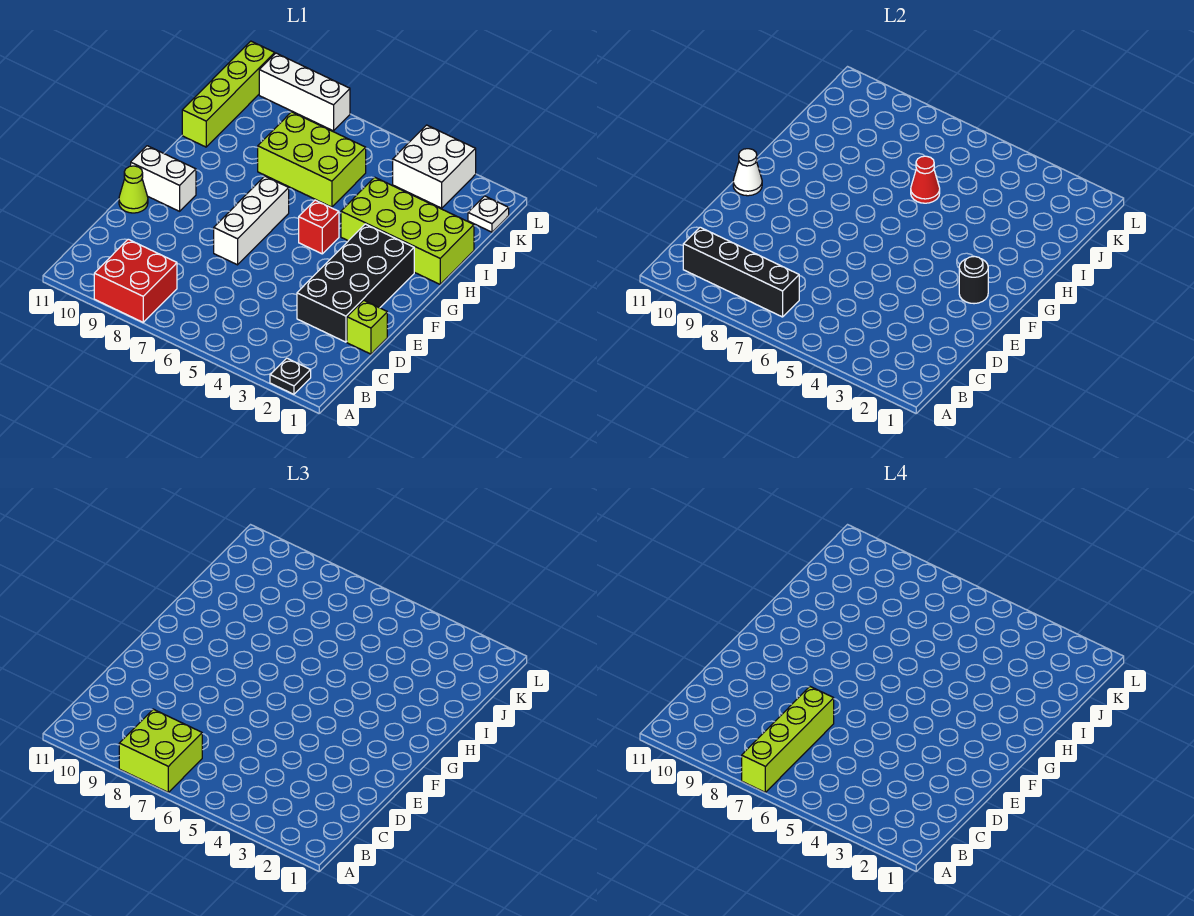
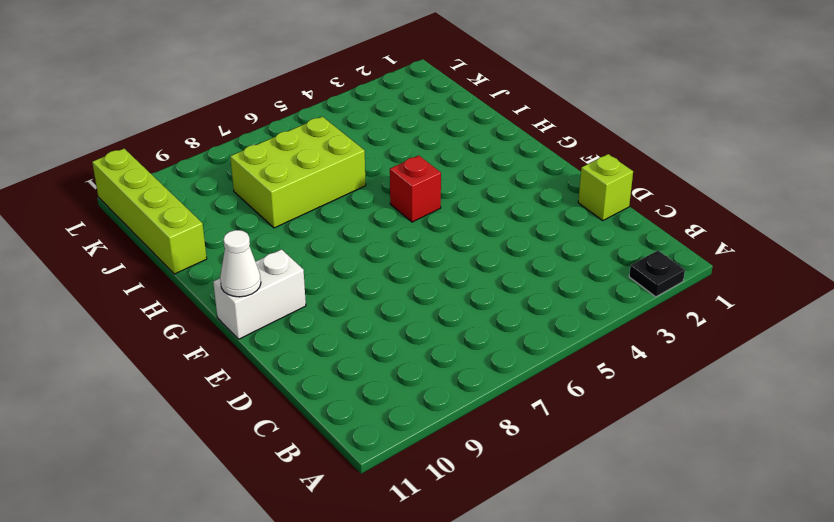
none -> red brick A8:B9 level 1
none -> black brick D2:G3 level 1
none -> white brick E7:G7 level 1

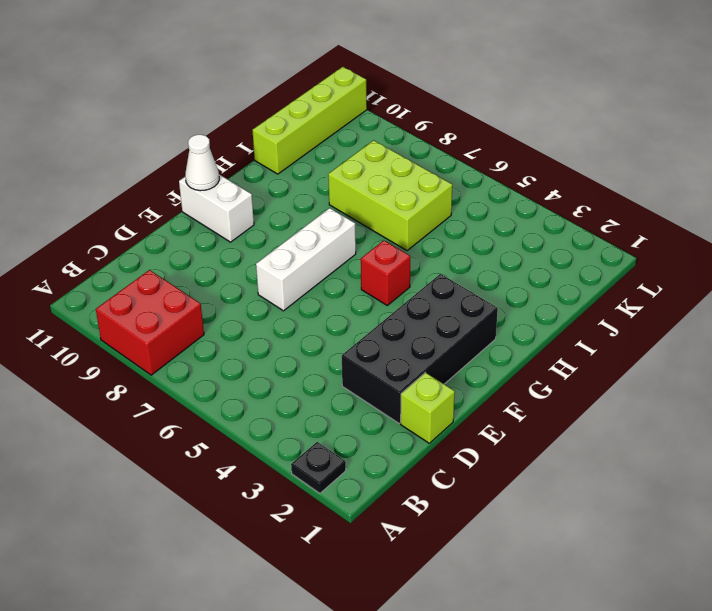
none -> lime cone E11 level 1
none -> lime brick H1:I4 level 1
none -> white plate K1 level 1

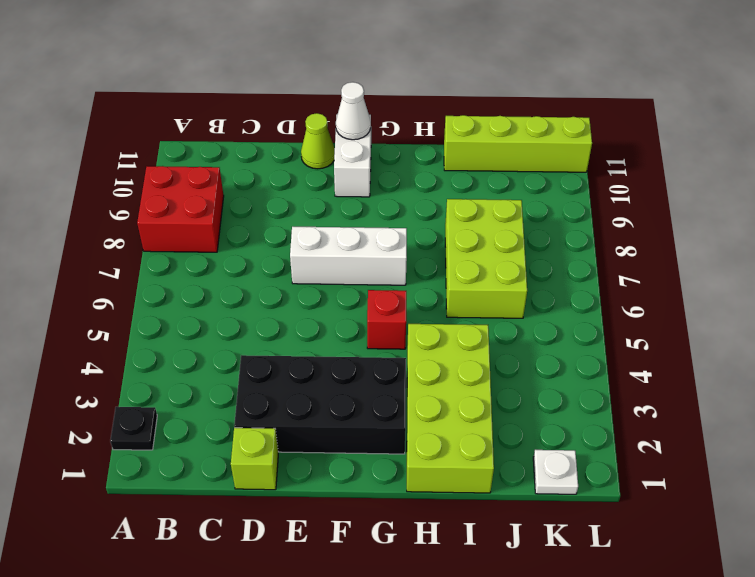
none -> white brick K3:L4 level 1
none -> white brick L8:L10 level 1
none -> black brick B7:B10 level 2

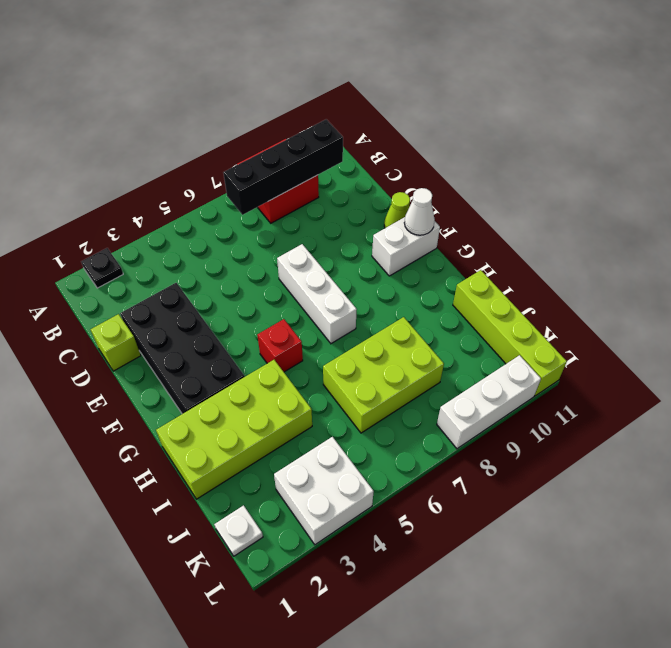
none -> black round brick F2 level 2
none -> red cone I6 level 2
none -> lime brick A7:B8 level 3

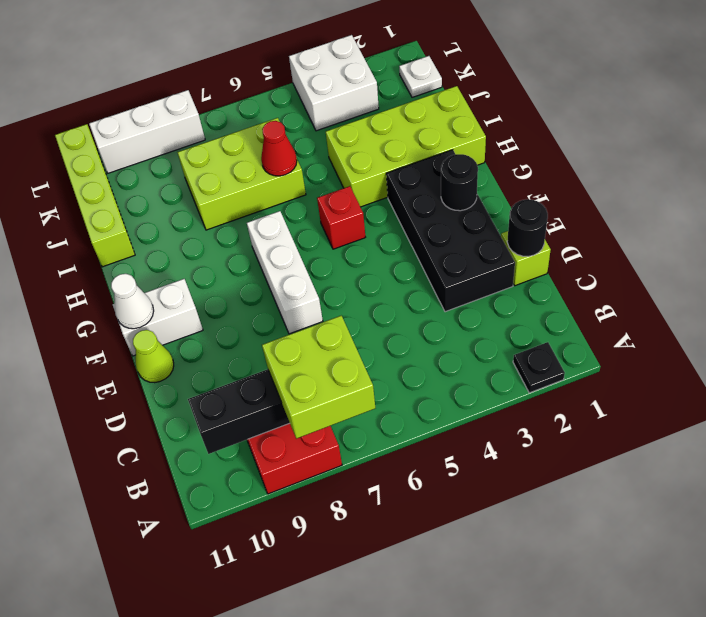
black round brick D1 level 2 -> none
none -> lime brick A7:D7 level 4

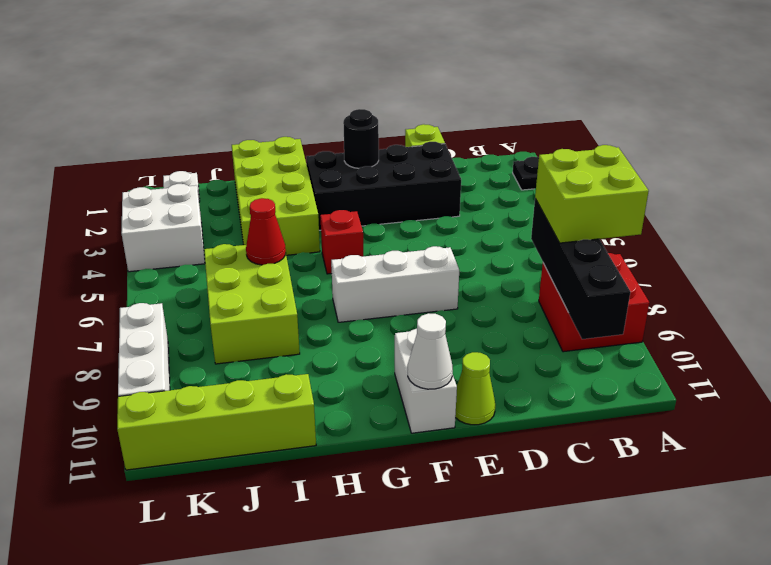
none -> lime brick A7:D7 level 4

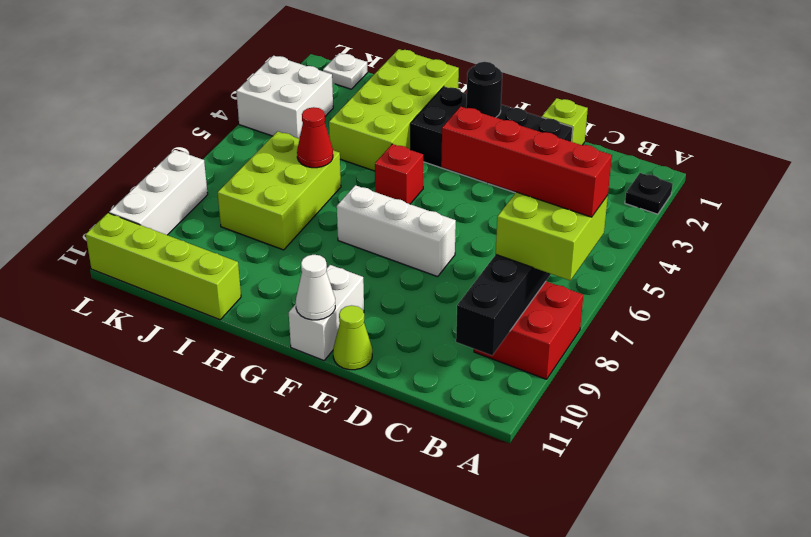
red brick A7:D7 level 4 -> lime brick A7:D7 level 4

